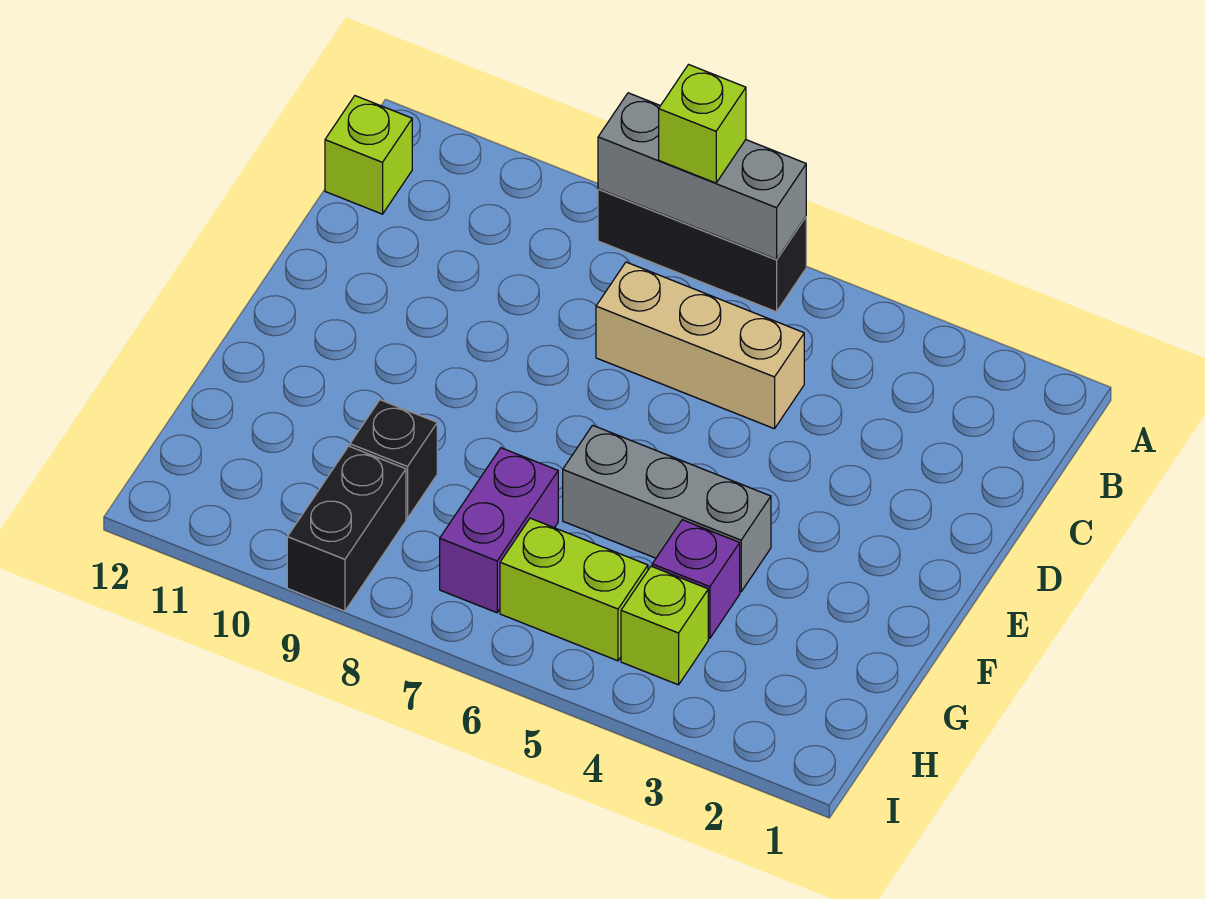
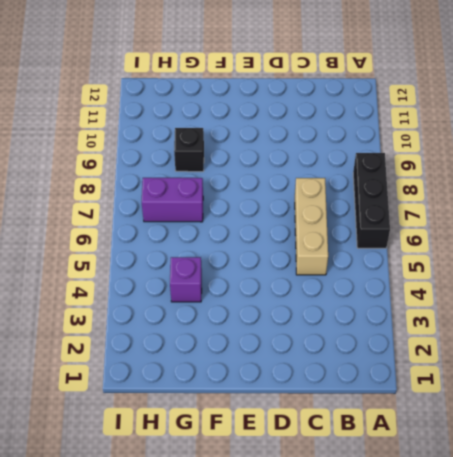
none -> lime brick B12 level 1
none -> grey brick F4:F6 level 1
none -> lime brick H4 level 1

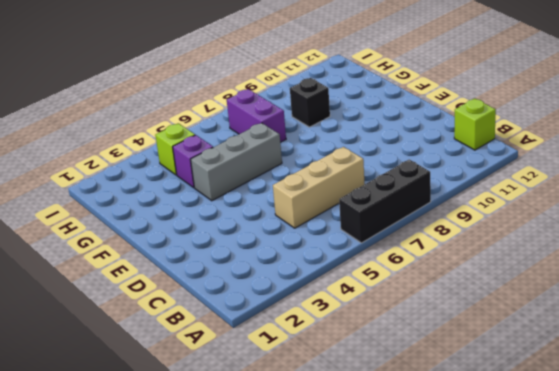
none -> lime brick H5:H6 level 1
none -> black brick H9:I9 level 1
none -> grey brick A6:A8 level 2

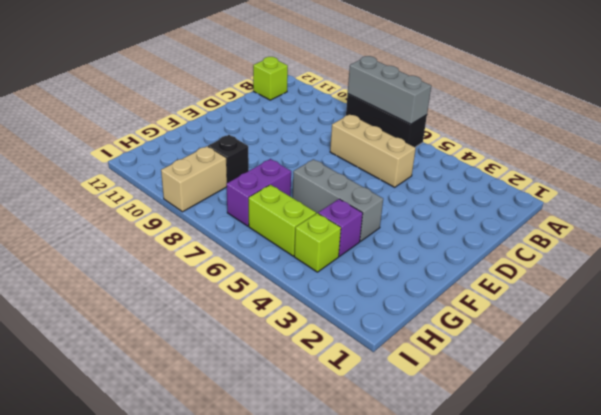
tan brick H9:I9 level 1 -> black brick H9:I9 level 1
none -> lime brick A7 level 3

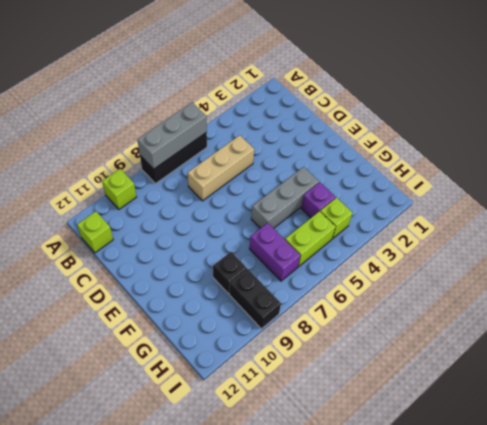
lime brick A10 level 1 -> lime brick A7 level 3

